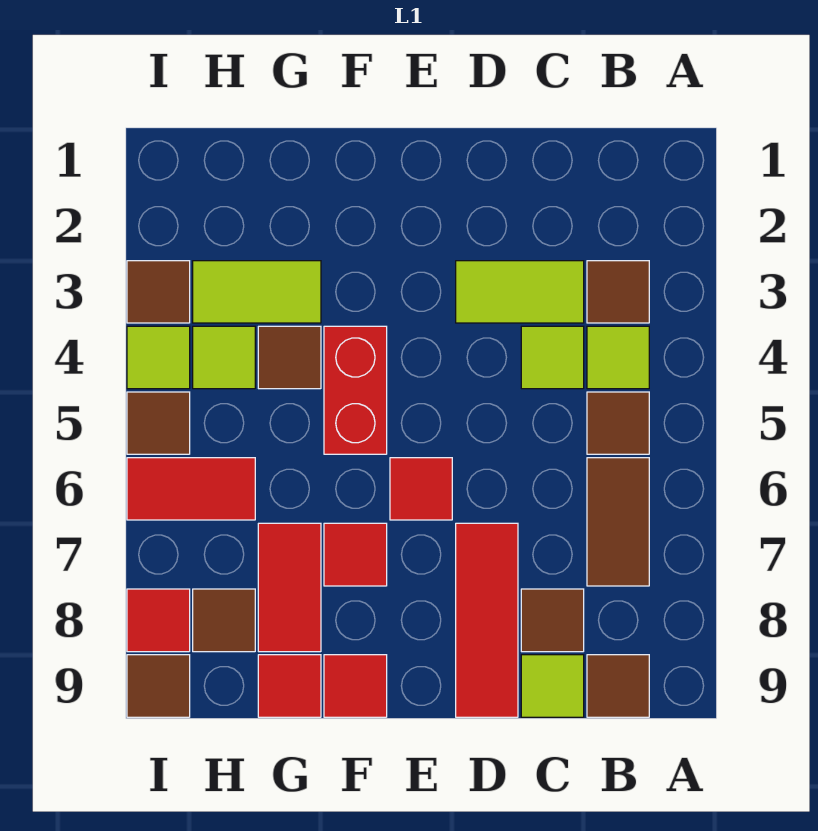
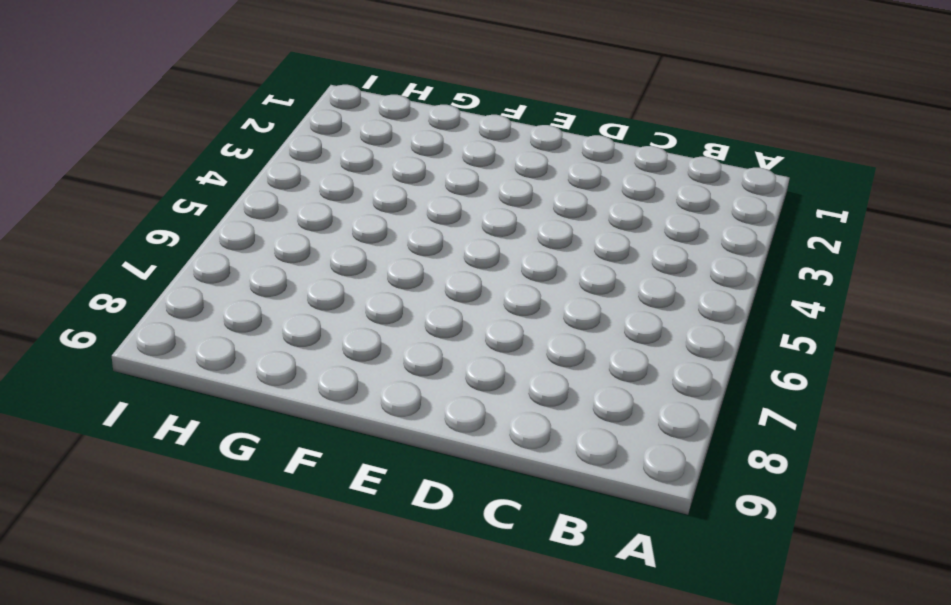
none -> brown tile B3 level 1
none -> lime tile B4 level 1
none -> brown tile B5 level 1

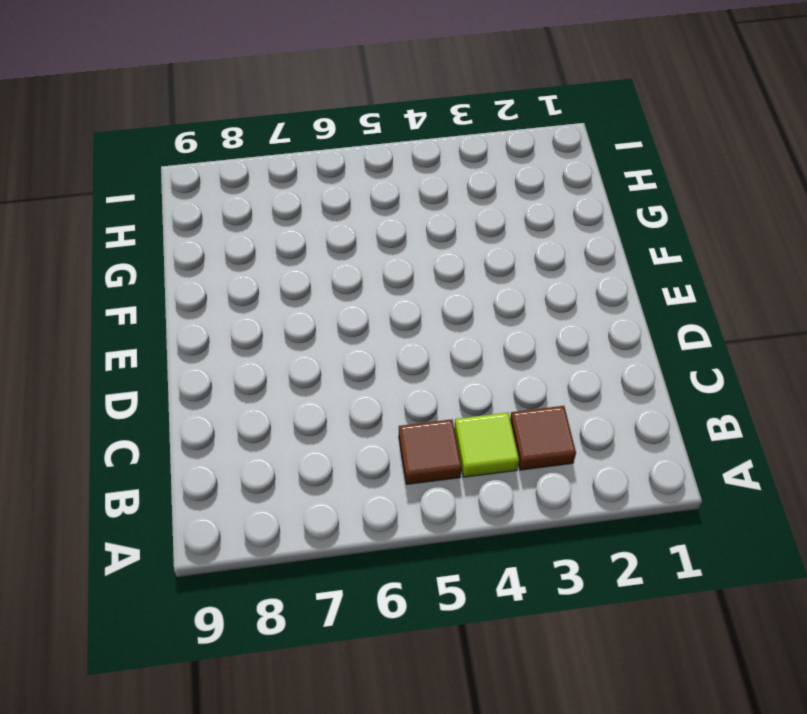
none -> brown tile B6:B7 level 1
none -> brown tile B9 level 1
none -> lime tile C3:D3 level 1

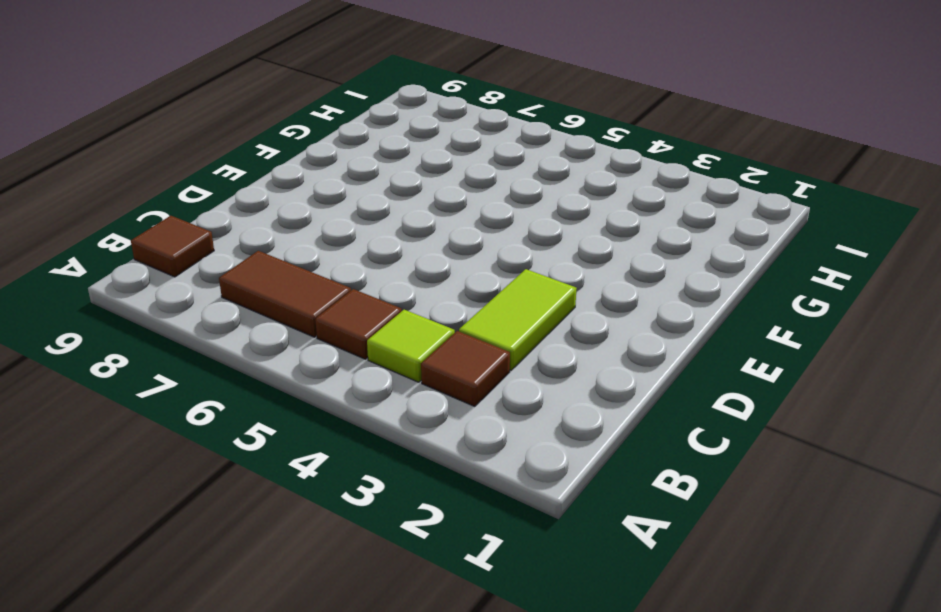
none -> lime tile C4 level 1
none -> brown tile C8 level 1
none -> lime tile C9 level 1

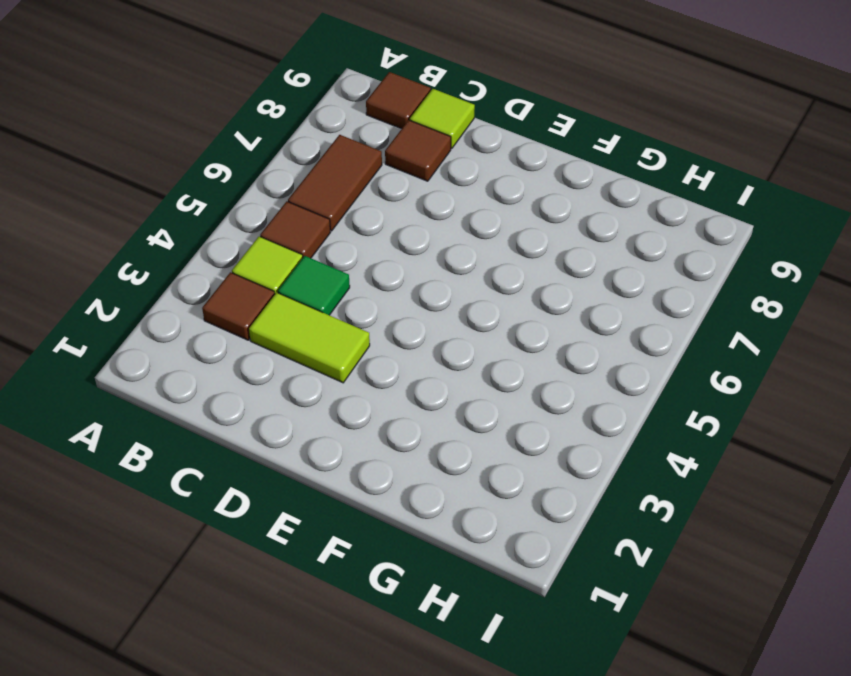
green tile C4 level 1 -> lime tile C4 level 1
none -> red tile D7:D9 level 1
none -> red tile E6 level 1
none -> red brick F4:F5 level 1

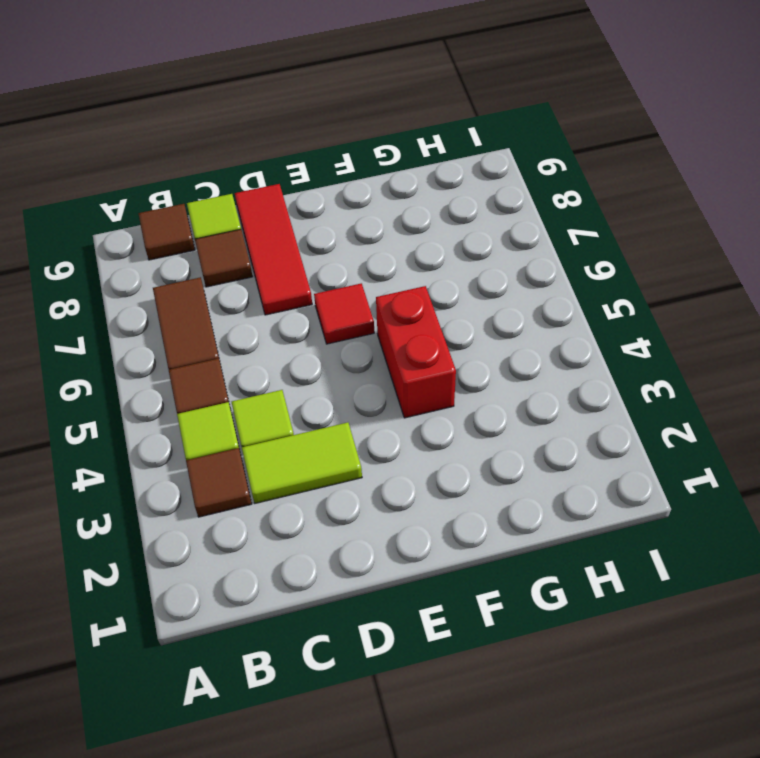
none -> red tile F7 level 1
none -> red tile F9 level 1
none -> lime tile G3:H3 level 1

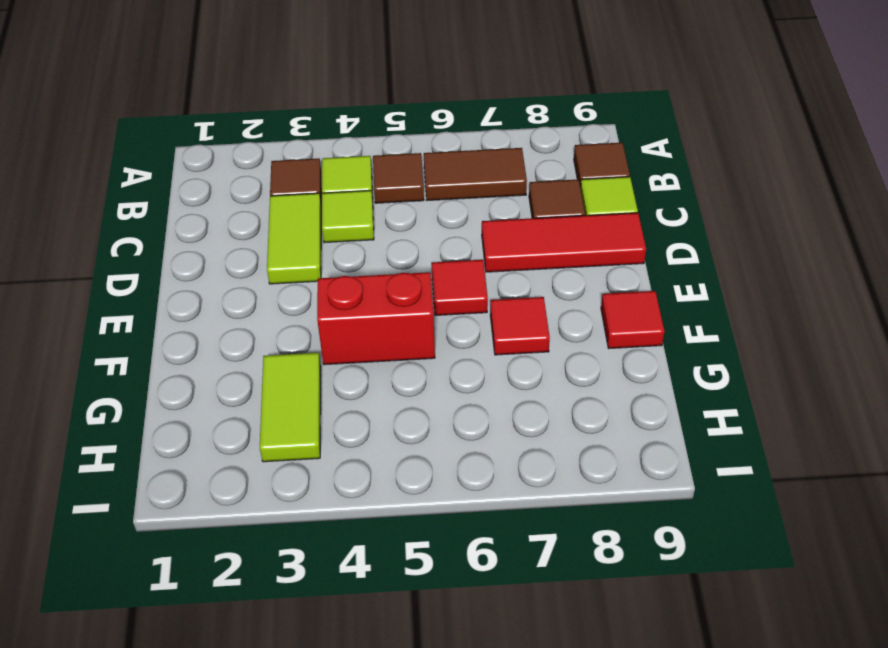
none -> brown tile G4 level 1
none -> red tile G7:G8 level 1
none -> red tile G9 level 1

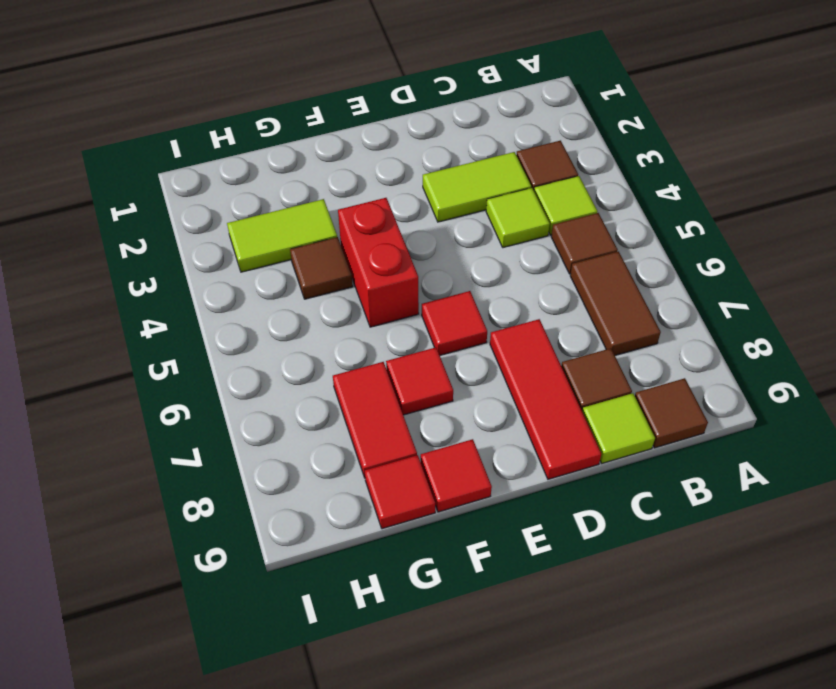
none -> lime tile H4 level 1
none -> red tile H6:I6 level 1
none -> brown tile H8 level 1

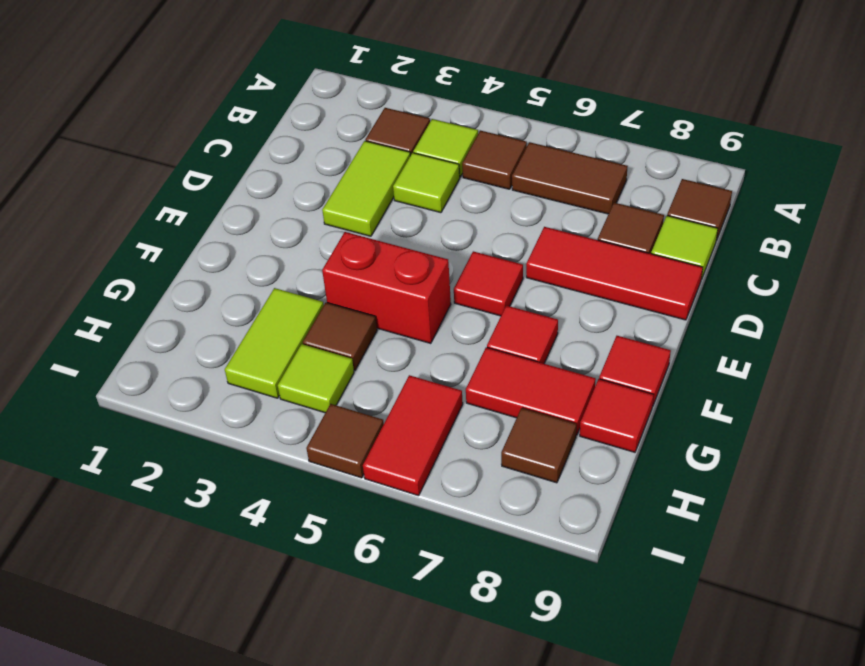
none -> brown tile I3 level 1
none -> lime tile I4 level 1
none -> red tile I8 level 1

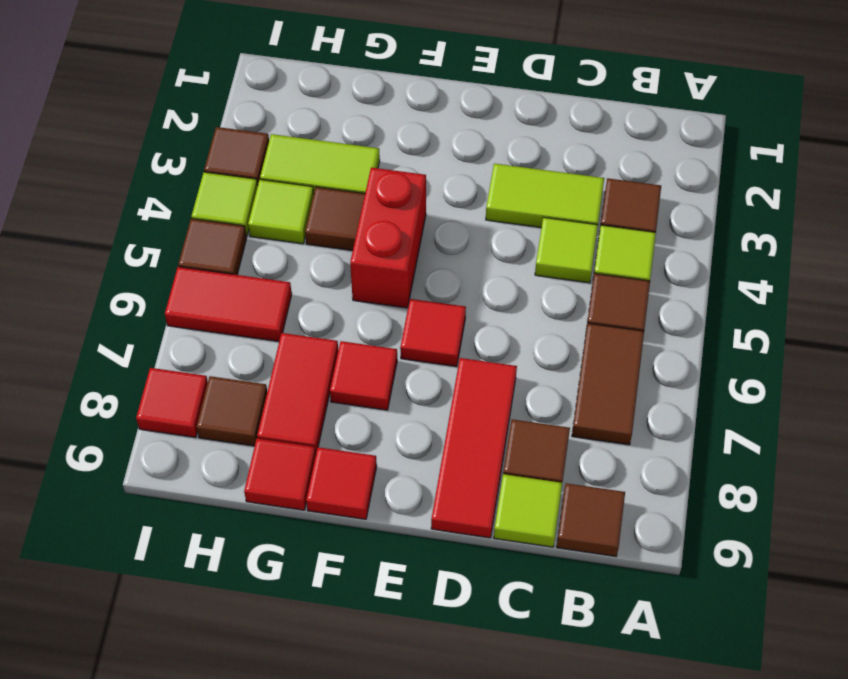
none -> brown tile I9 level 1

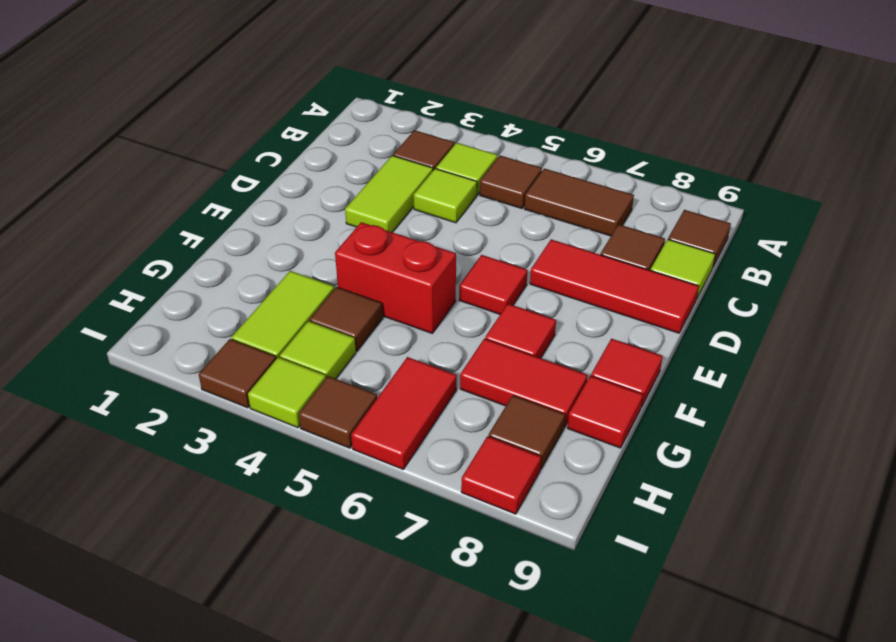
none -> brown tile I9 level 1

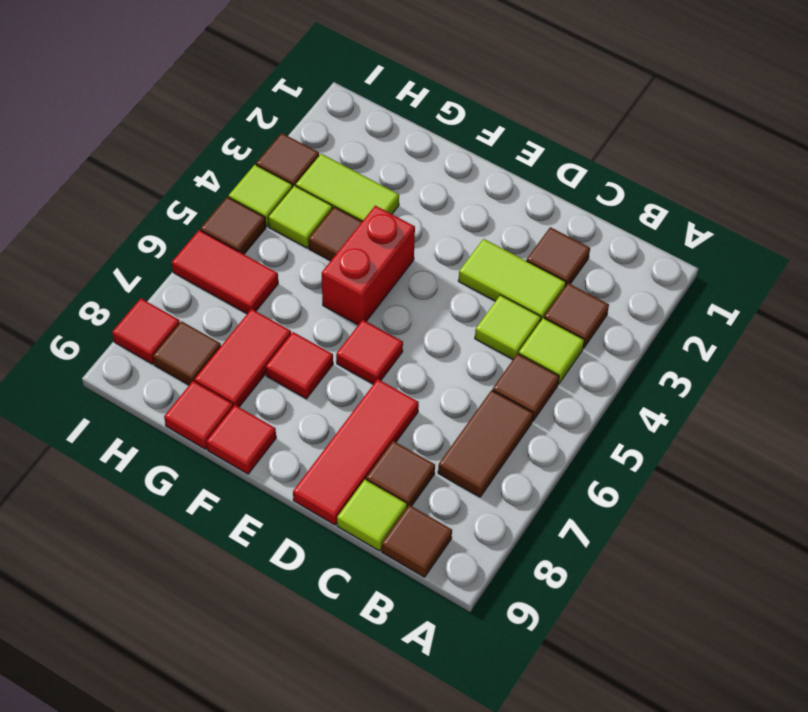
brown tile C2 level 1 -> brown tile I9 level 1

